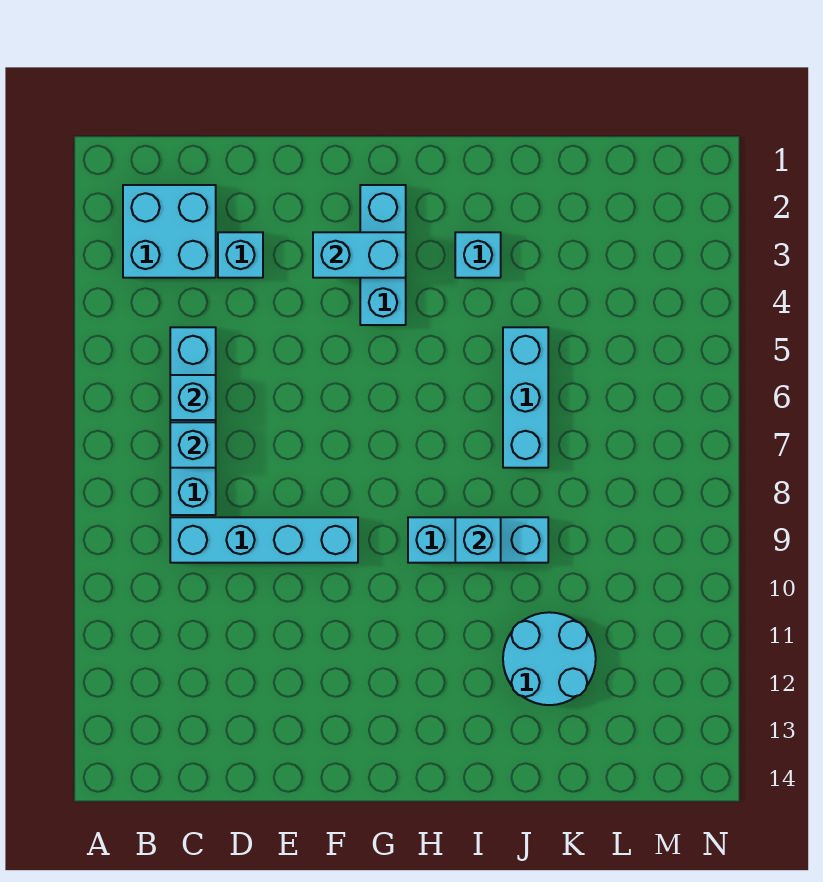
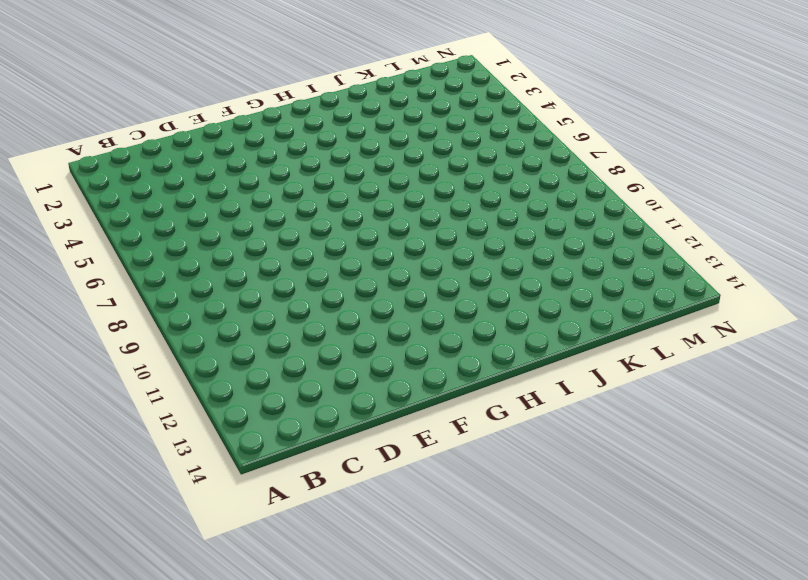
none -> cyan brick B2:C3 level 1
none -> cyan brick C5:C8 level 1
none -> cyan brick C9:F9 level 1

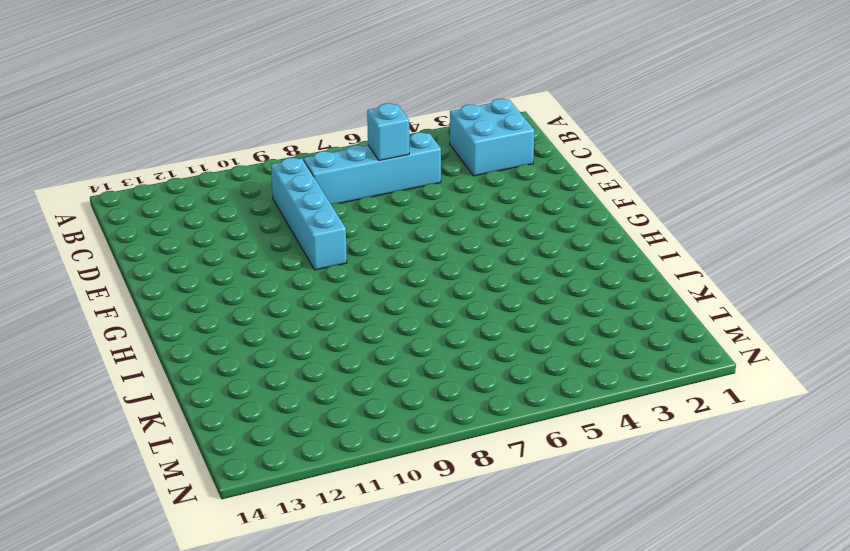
none -> cyan brick D3 level 1
none -> cyan brick G2:G4 level 1
none -> cyan brick H9:J9 level 1

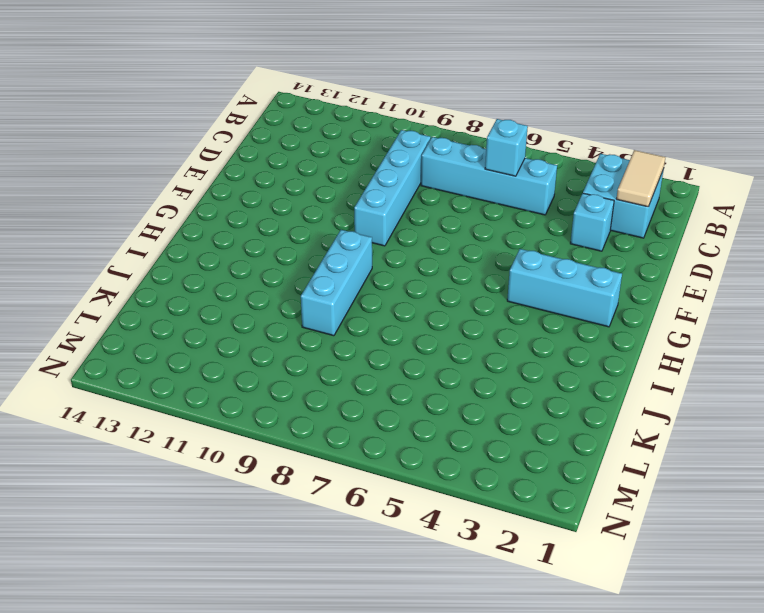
tan tile B2:C2 level 2 -> none
none -> cyan brick I3 level 1
none -> cyan brick J5:J7 level 1
none -> cyan round brick J11:K12 level 1

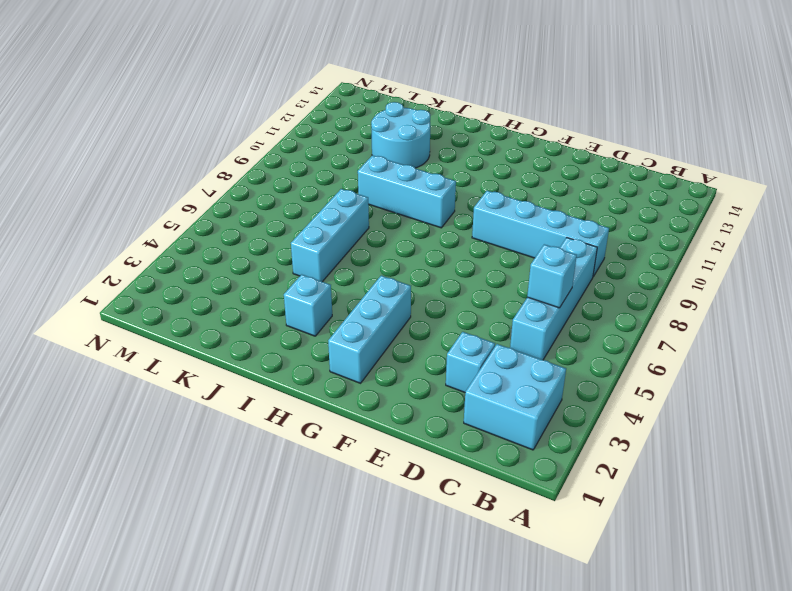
none -> cyan brick C7 level 2
none -> cyan brick F3:G3 level 2
none -> cyan brick I9 level 2

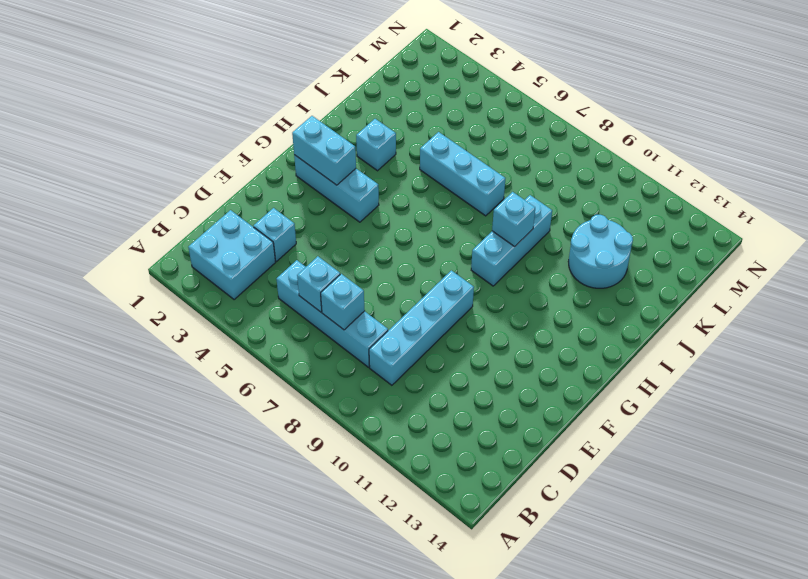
cyan brick G2:G3 level 2 -> cyan brick F3:G3 level 2

